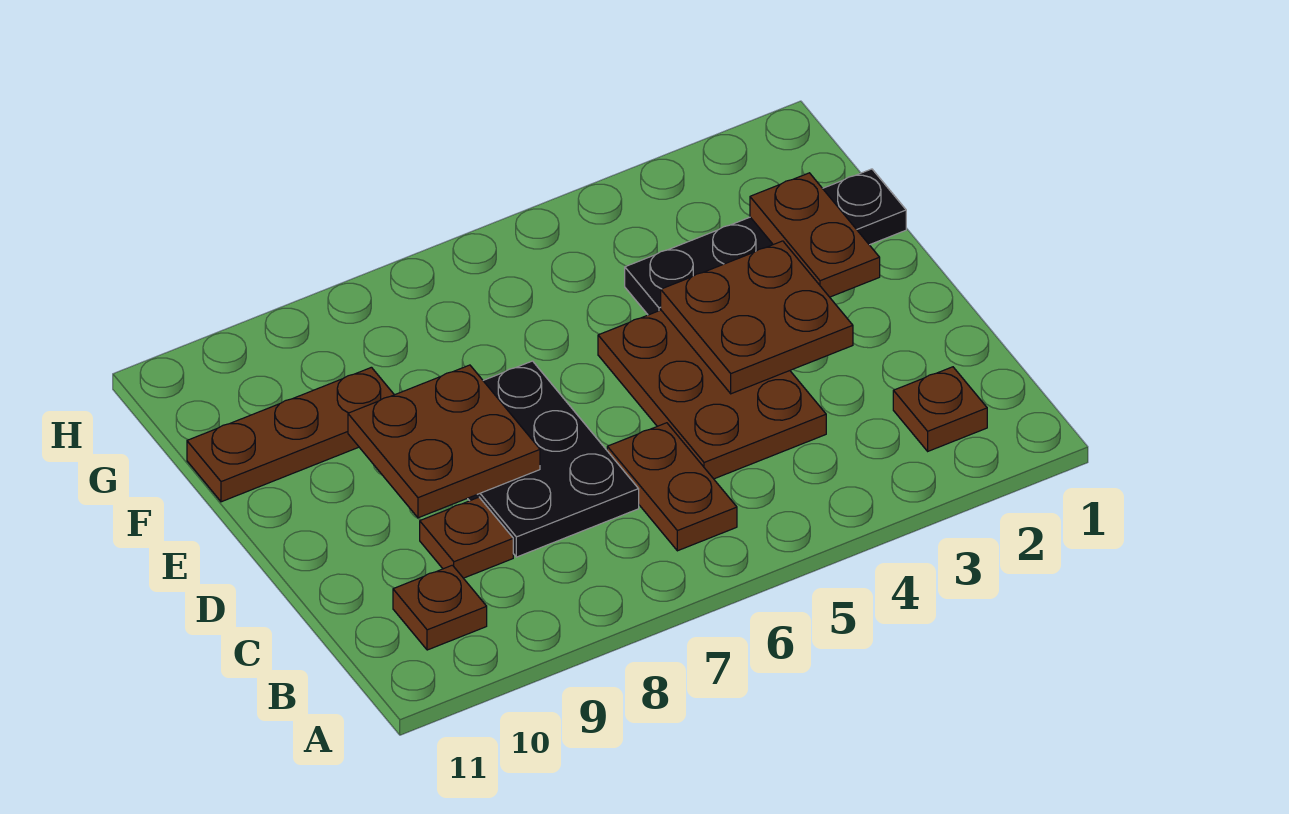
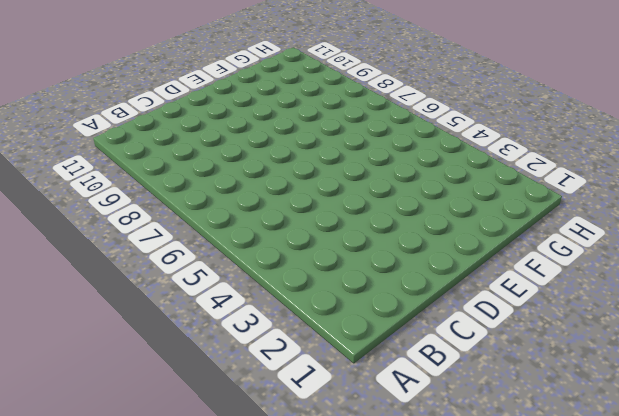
none -> brown plate B2 level 1
none -> brown plate B6:C6 level 1

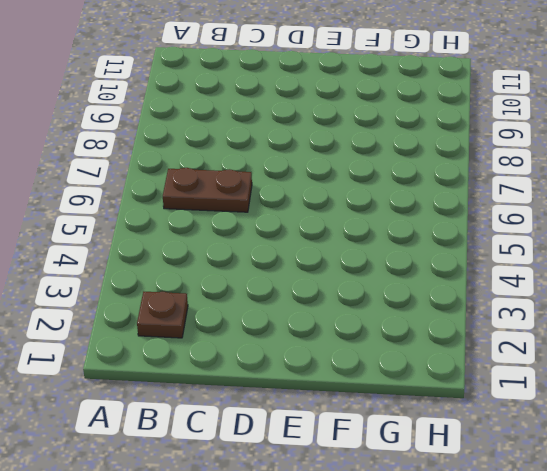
none -> brown plate B10 level 1
none -> brown plate C4:E5 level 1

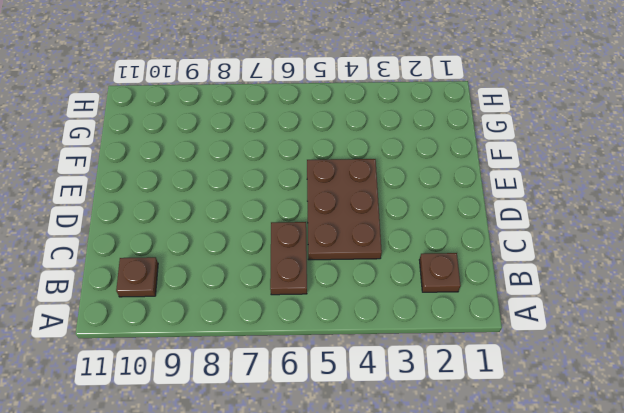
none -> black plate C7:E8 level 1
none -> brown plate C9 level 1

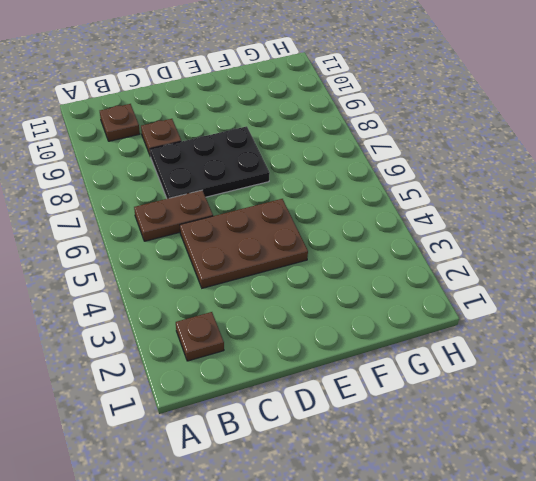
none -> black plate F1:F4 level 1
none -> brown plate F9:F11 level 1

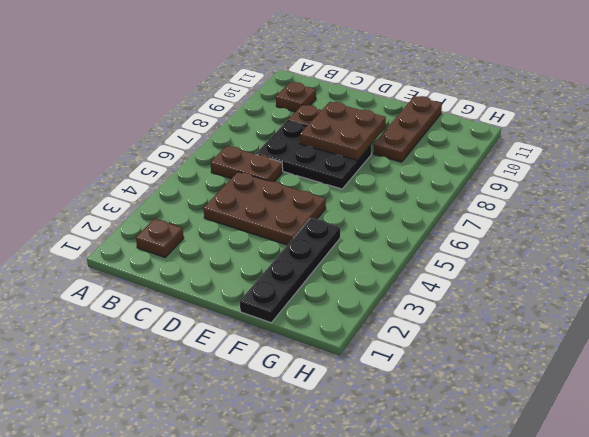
none -> brown plate D3:E4 level 2
none -> brown plate E2:F2 level 2

